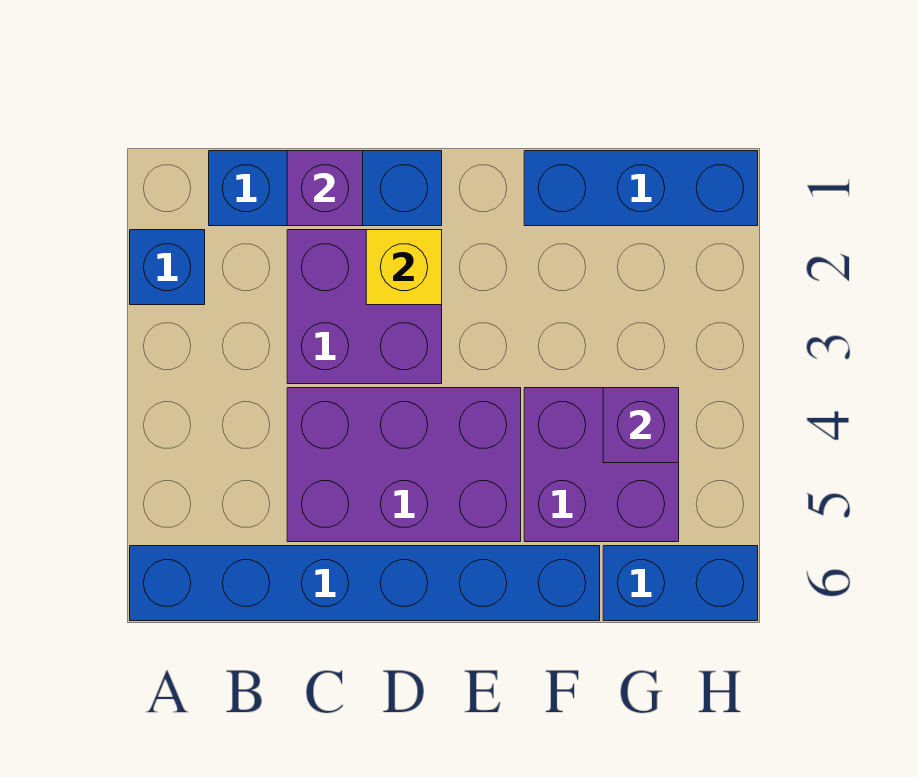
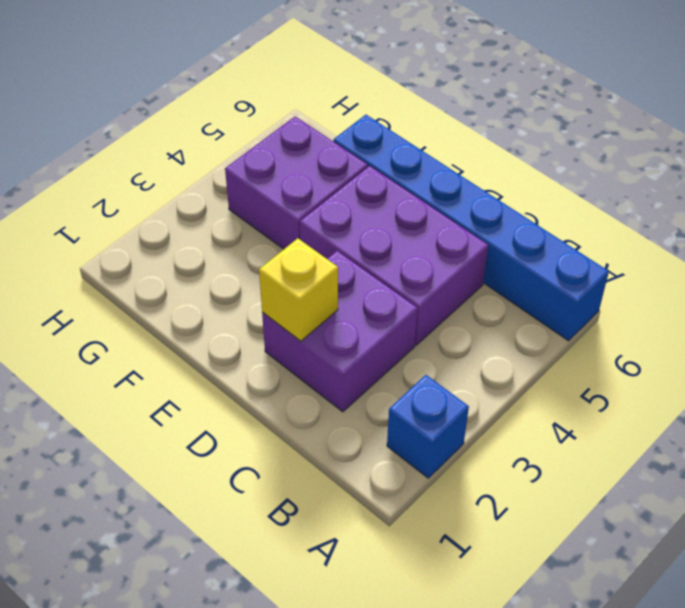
none -> blue brick B1:D1 level 1
none -> blue brick F1:H1 level 1

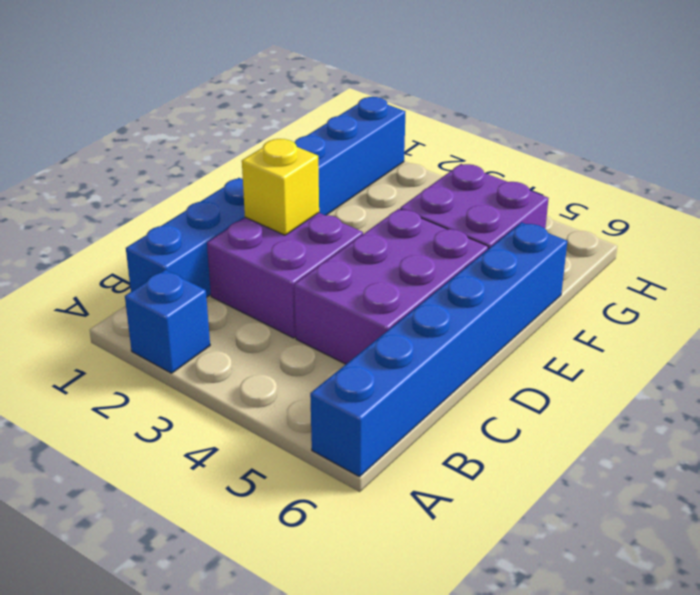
none -> blue brick G6:H6 level 1
none -> purple brick C1 level 2

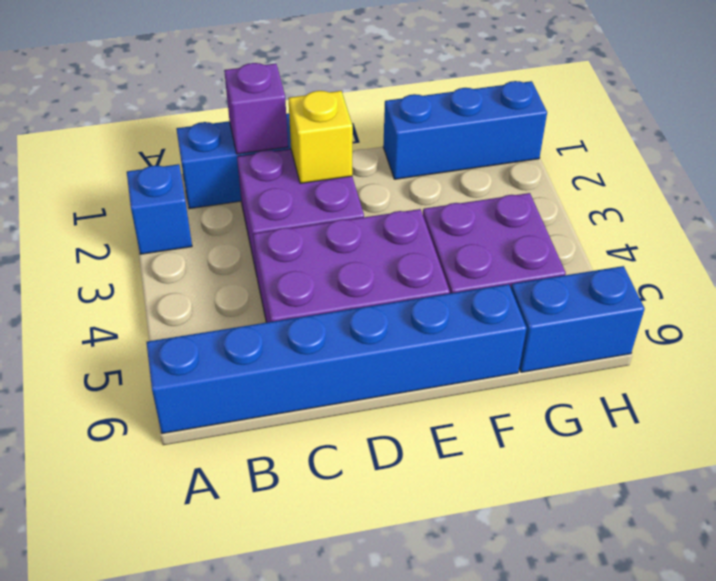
none -> purple brick G4 level 2

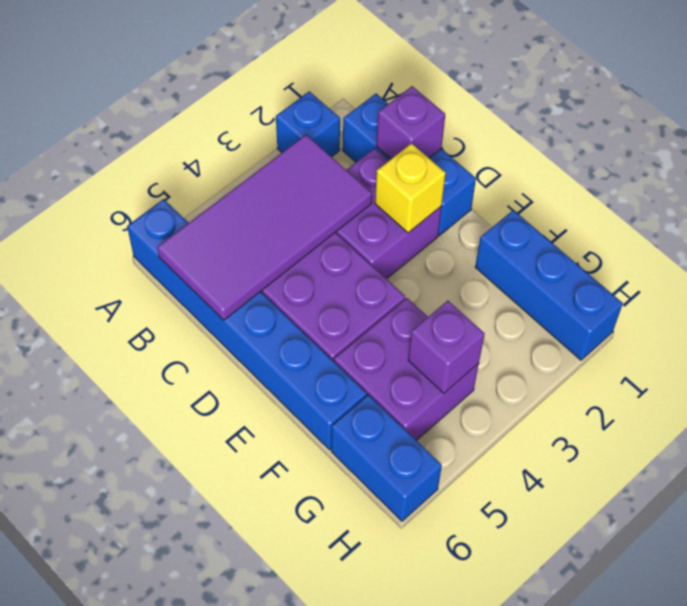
purple tile B3:C6 level 2 -> none

